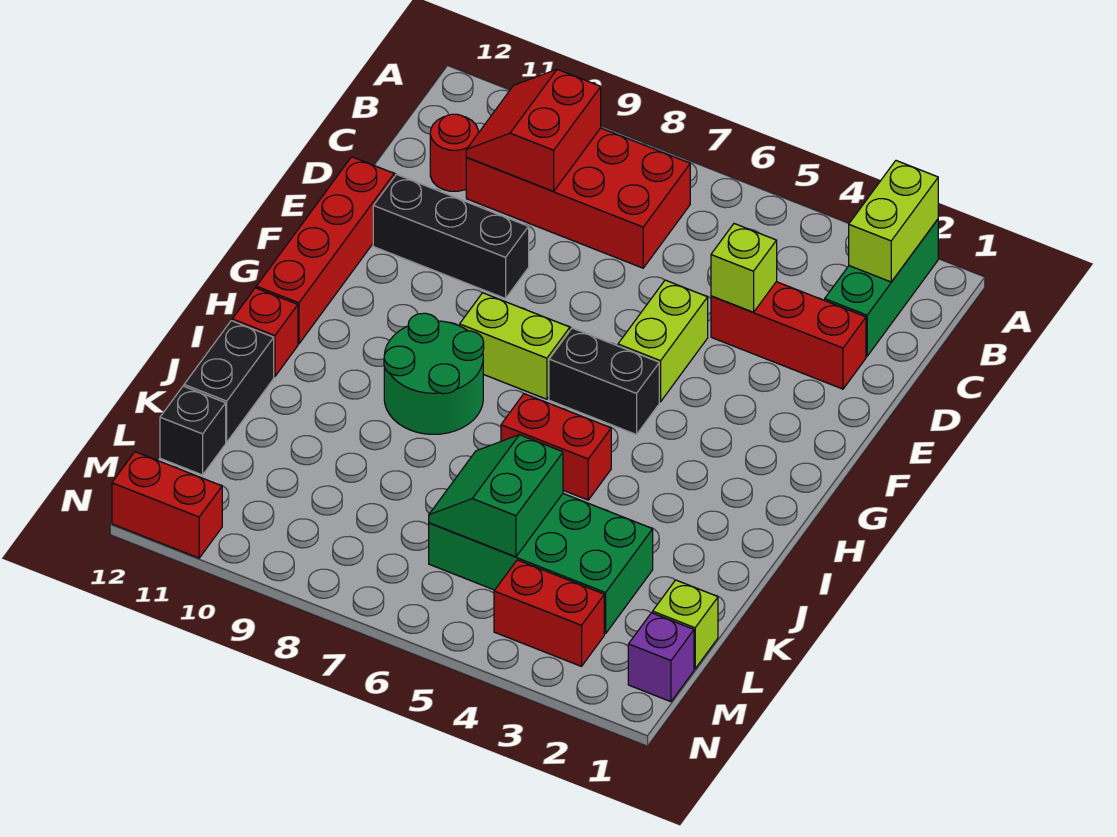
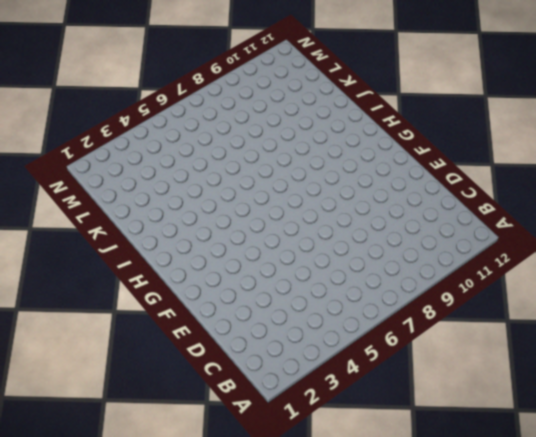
none -> green brick A2:C2 level 1
none -> red brick B7:C10 level 1
none -> red round brick C11 level 1

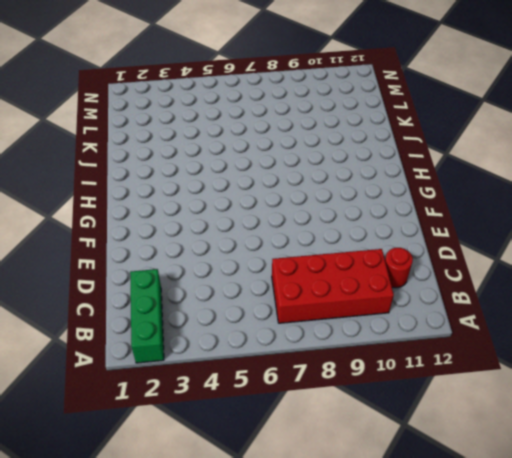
none -> red brick D2:D4 level 1
none -> lime brick E5:F5 level 1
none -> black brick E9:E11 level 1

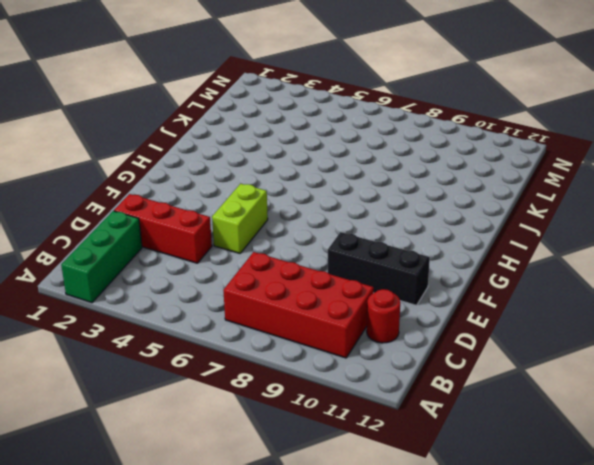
none -> red brick E12:H12 level 1
none -> black brick G5:G6 level 1
none -> lime brick G7:G8 level 1

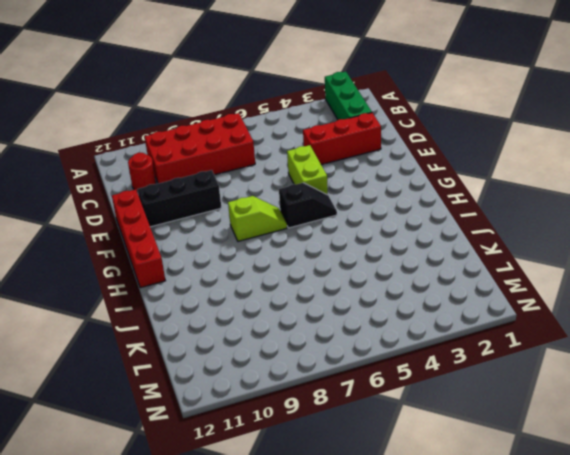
black slope G5:G6 level 1 top 6 -> black brick G5:G6 level 1
lime slope G7:G8 level 1 top 8 -> lime brick G7:G8 level 1
none -> green round brick H8:I9 level 1
none -> red brick I5:I6 level 1
none -> red brick I12 level 1

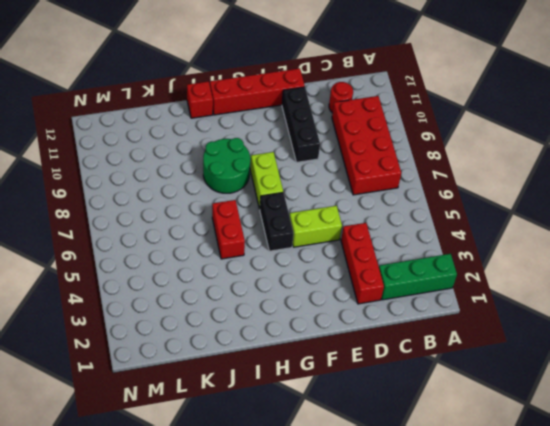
none -> black brick J12:K12 level 1
none -> green brick K3:L6 level 1
none -> lime brick L1 level 1

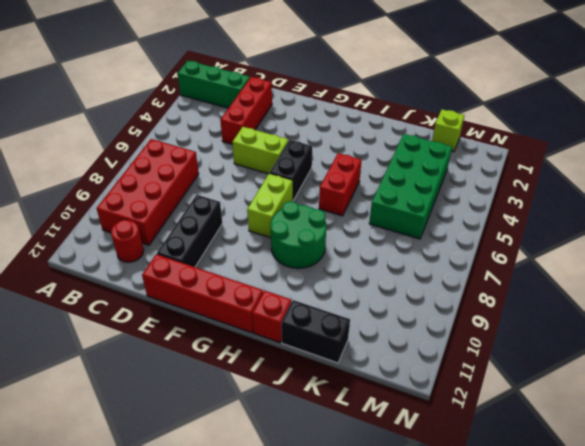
none -> black brick L12 level 1
none -> purple brick M1 level 1
none -> red brick M3:M4 level 1

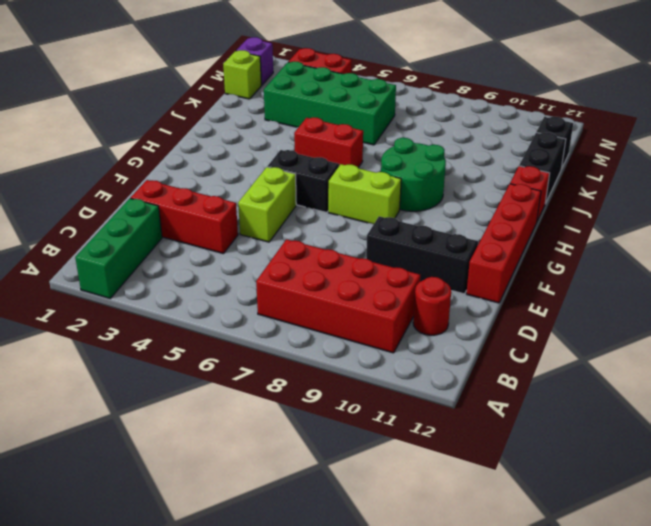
none -> red brick N11:N12 level 1
none -> lime brick A2:B2 level 2
none -> red slope B9:C10 level 2 top 9

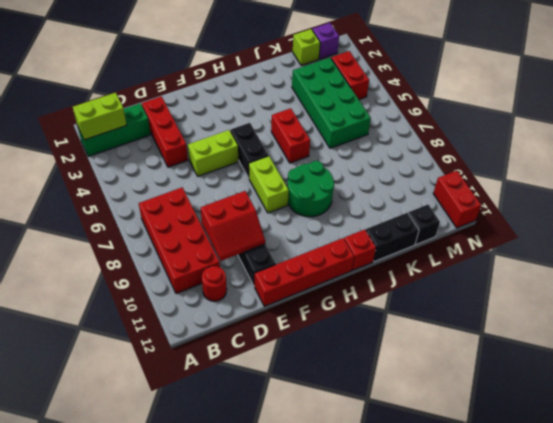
red slope D9:E10 level 2 top 9 -> red slope B9:C10 level 2 top 9
none -> lime brick D4 level 2
none -> green slope K5:L6 level 2 top 5

